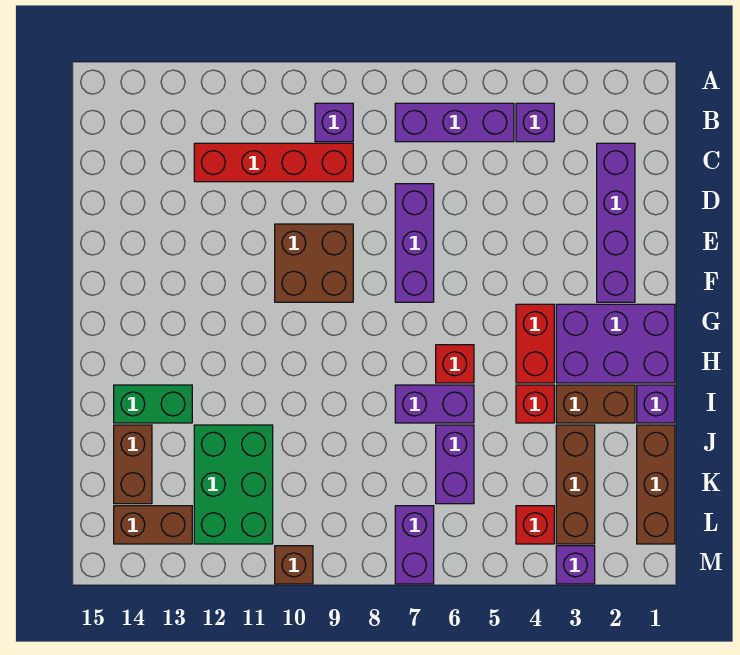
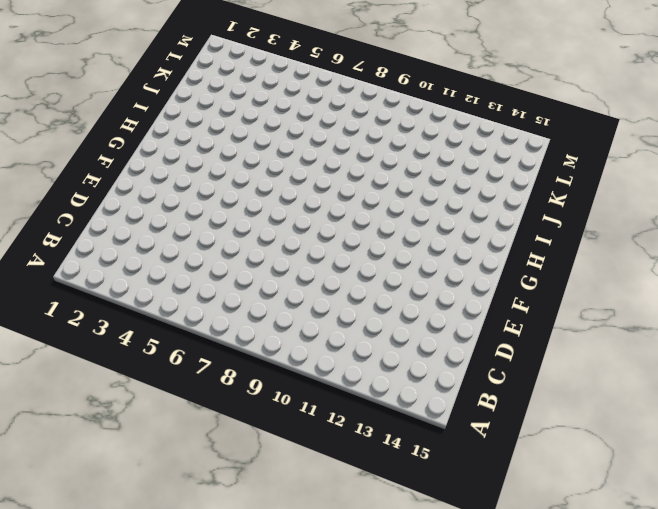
none -> purple brick B4 level 1
none -> purple brick B5:B7 level 1
none -> purple brick B9 level 1

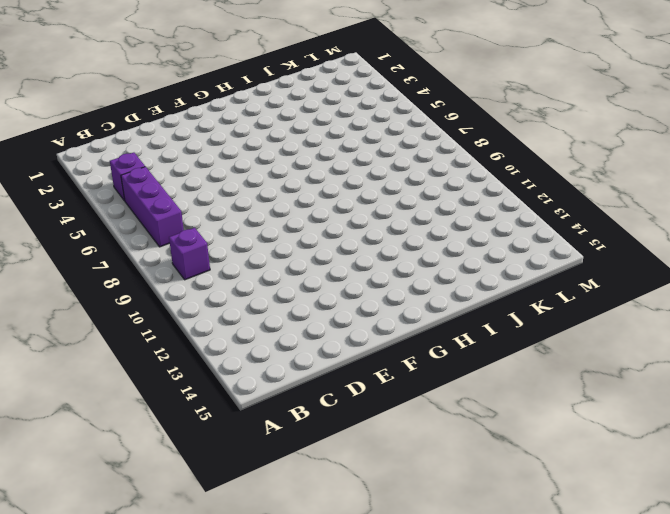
none -> purple brick C2:F2 level 1
none -> red brick C9:C12 level 1
none -> purple brick D7:F7 level 1

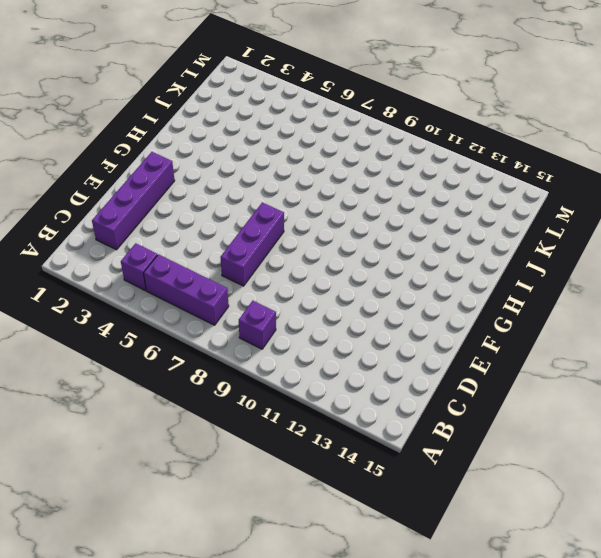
none -> red brick C9:C12 level 1
none -> brown brick E9:F10 level 1
none -> purple brick G1:H3 level 1

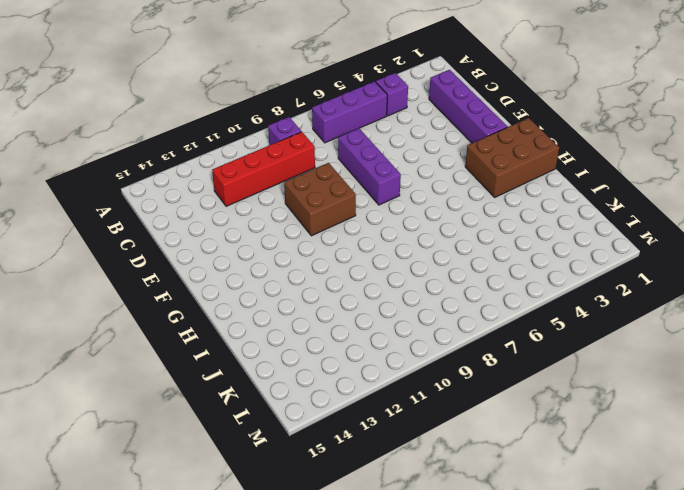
brown brick G1:H3 level 1 -> purple brick G1:H3 level 1
none -> red brick G4:H4 level 1
none -> red brick H6 level 1
none -> purple brick I1 level 1

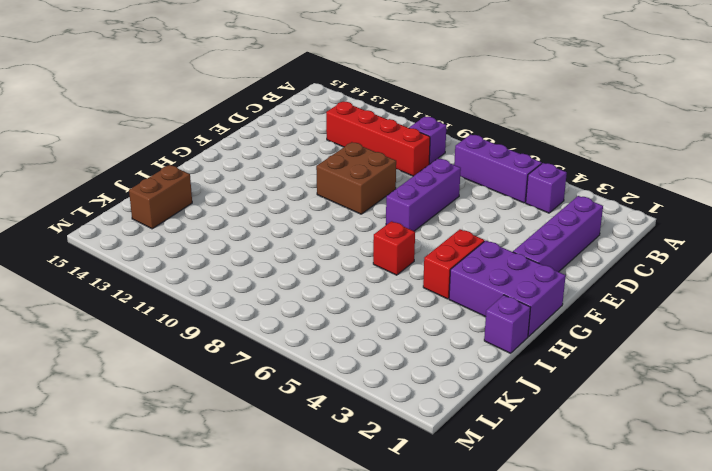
none -> brown brick I2:I3 level 1
none -> red brick I4 level 1
none -> purple brick I6:I7 level 1

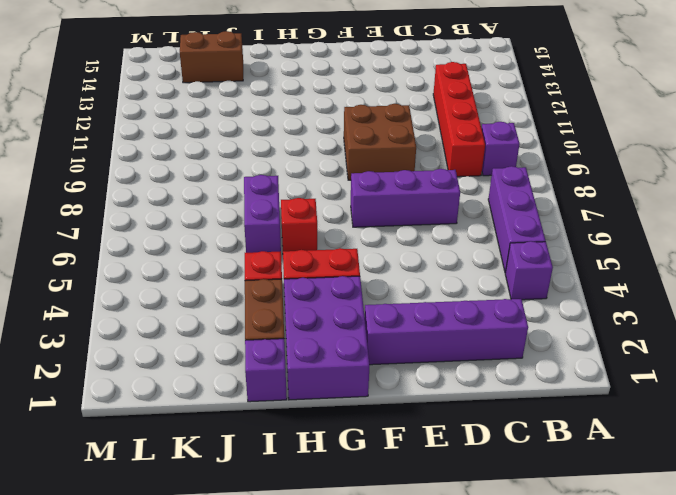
none -> green brick I13:I14 level 1
none -> brown brick J1:L1 level 1
none -> brown brick J3:L3 level 1

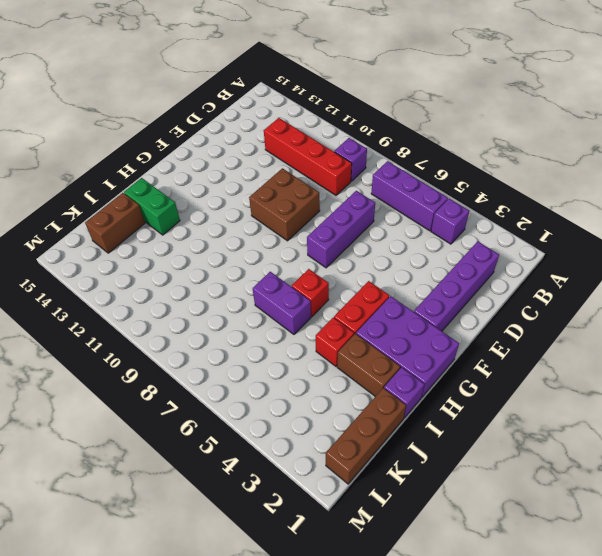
none -> brown brick J3:L3 level 1
none -> purple brick J6:K6 level 1
none -> green brick J11:L12 level 1

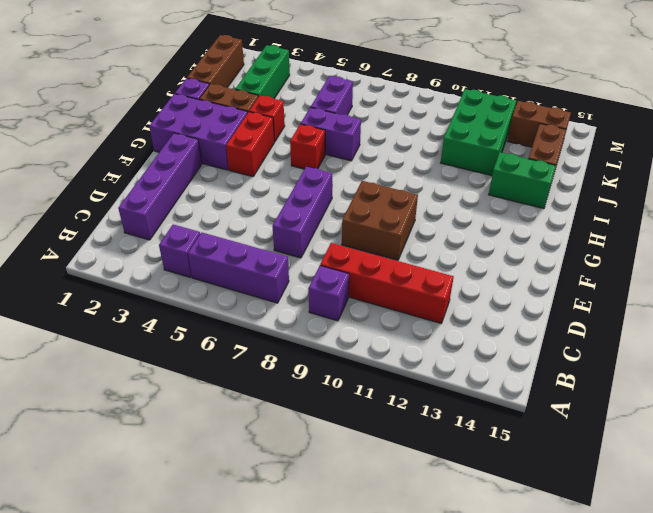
green brick J3:L3 level 1 -> brown brick J3:L3 level 1
none -> red brick L4 level 1
none -> purple brick L7:M7 level 1
none -> purple brick M3 level 1

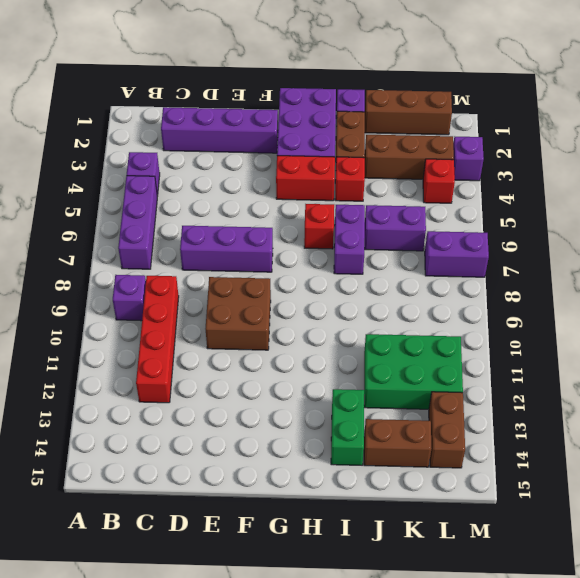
none -> brown brick M10 level 1

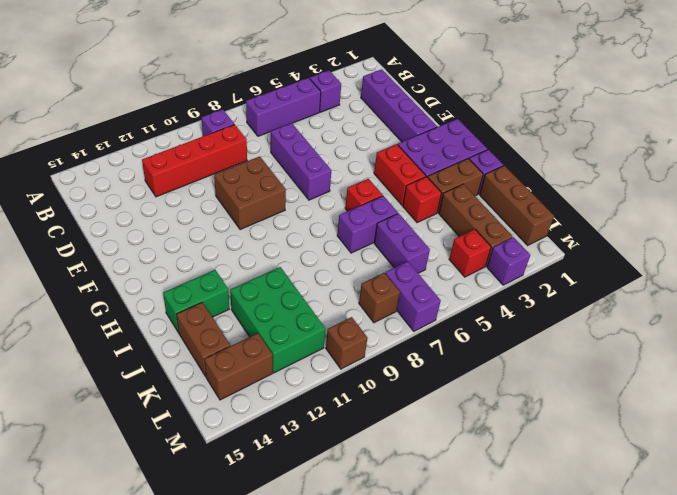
brown brick L8 level 1 -> none

